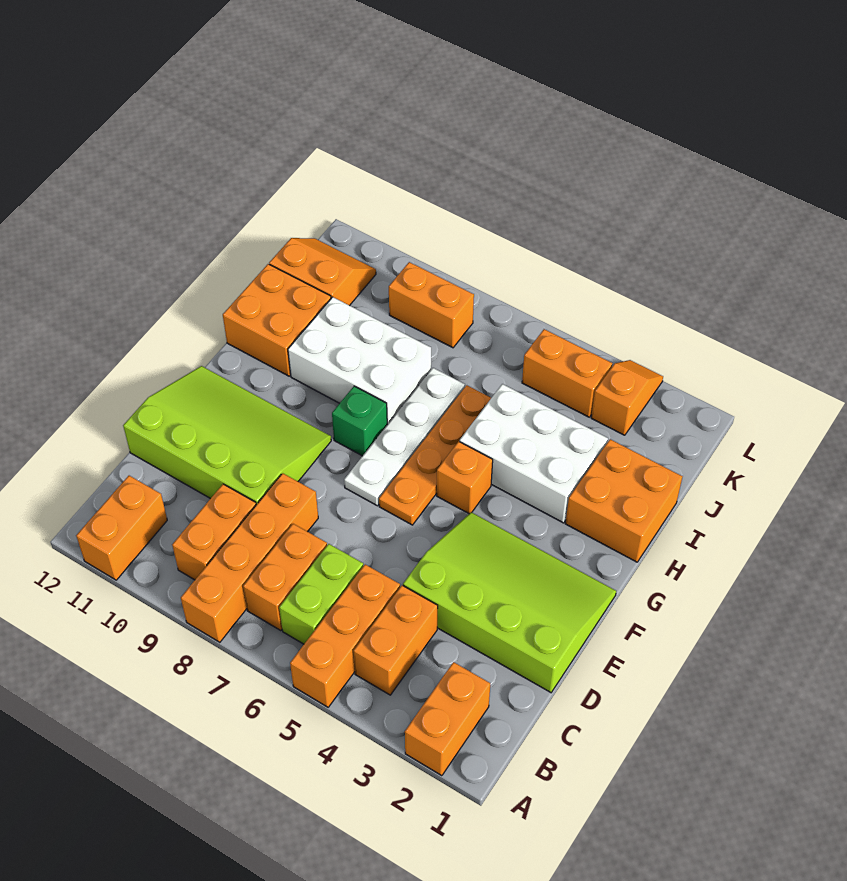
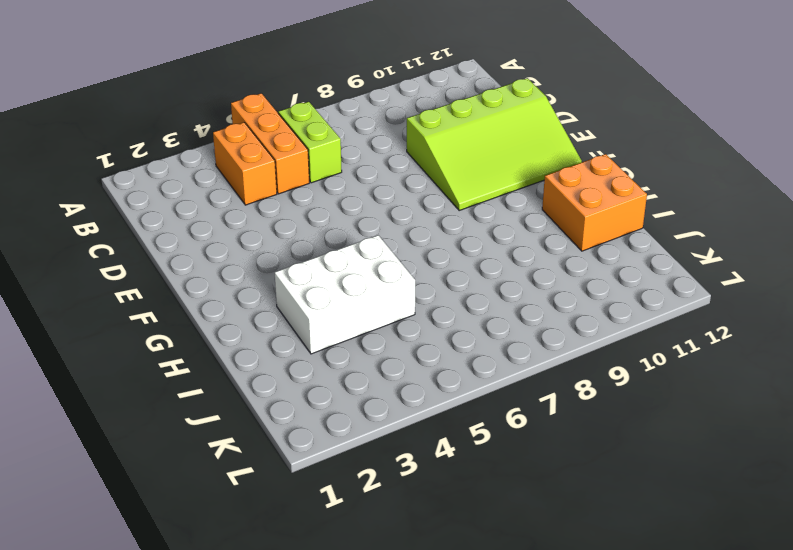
none -> orange brick A2:B2 level 1
none -> orange brick A8:D8 level 1
none -> orange brick A11:B11 level 1

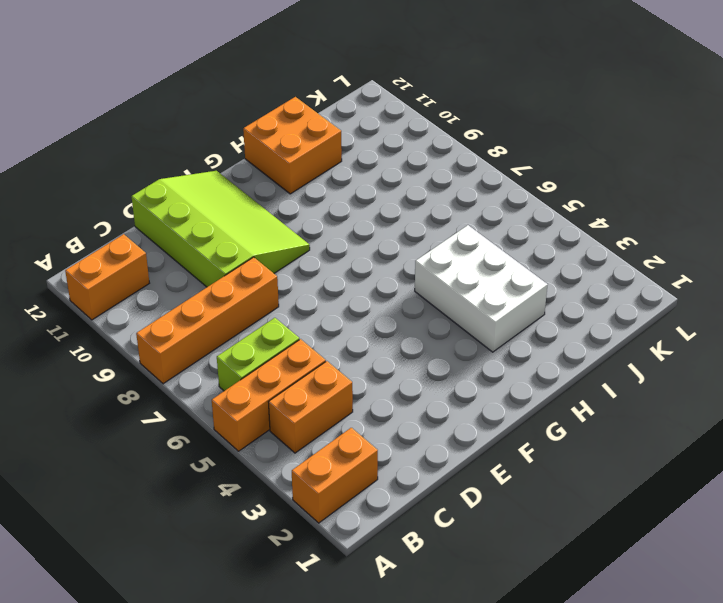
none -> orange brick B7:C7 level 1
none -> orange brick B9:C9 level 1
none -> lime slope D1:F4 level 1 top D

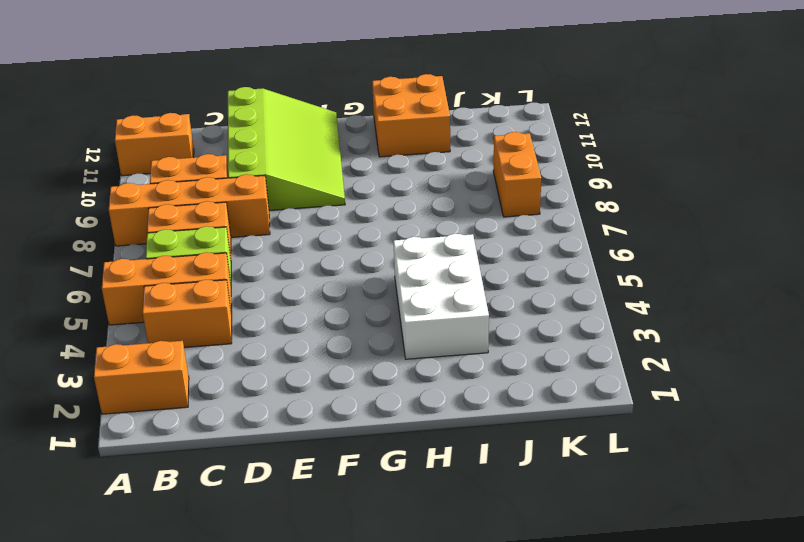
none -> lime slope D1:F4 level 1 top D
none -> orange plate F6:I6 level 1
none -> white plate F7:I7 level 1

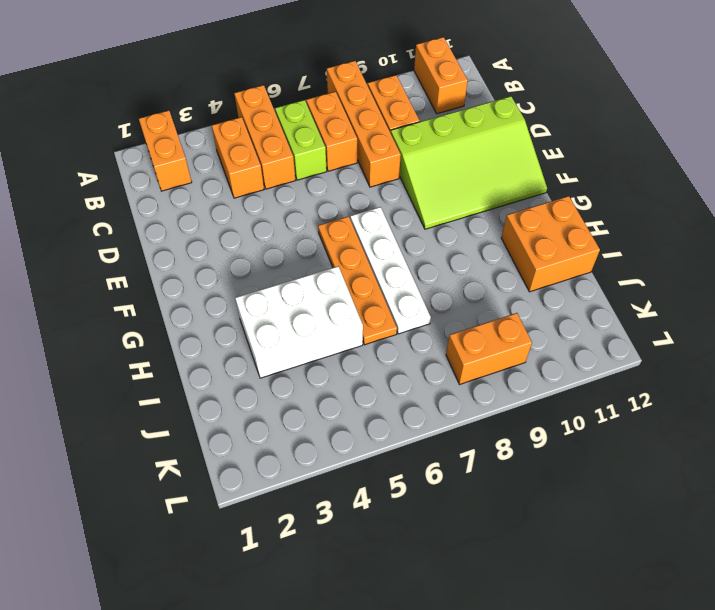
none -> lime slope D1:F4 level 1 top D
none -> orange brick G5 level 1
none -> green brick G8 level 1

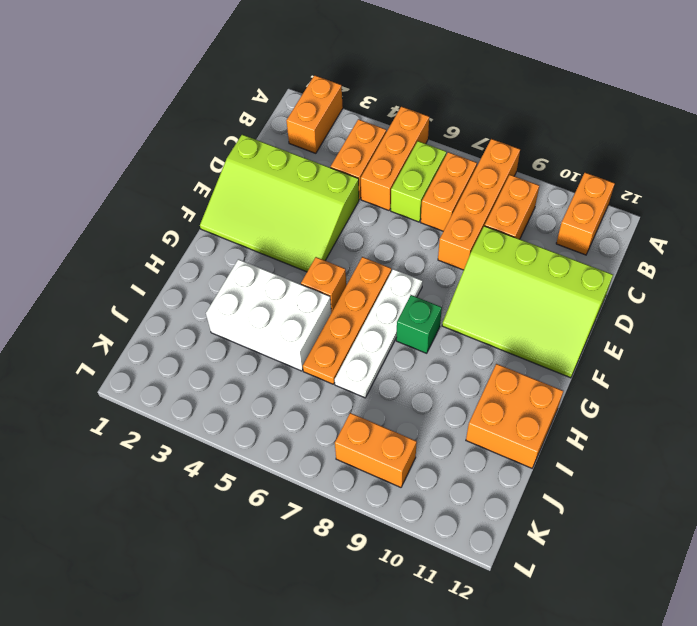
none -> orange brick H1:I2 level 1
none -> white brick H8:I10 level 1
none -> orange slope J11:K12 level 1 top J

